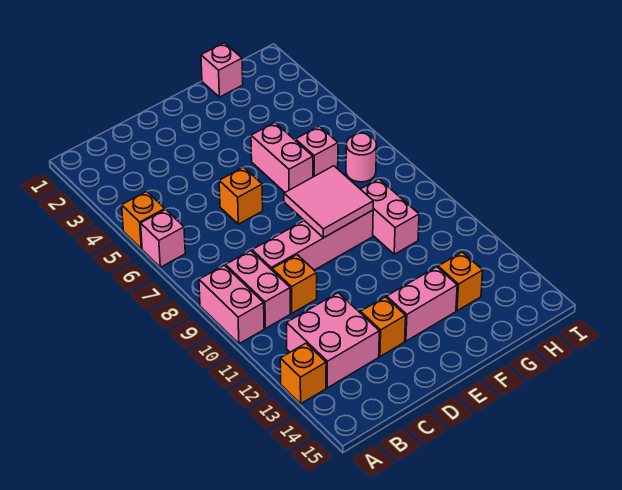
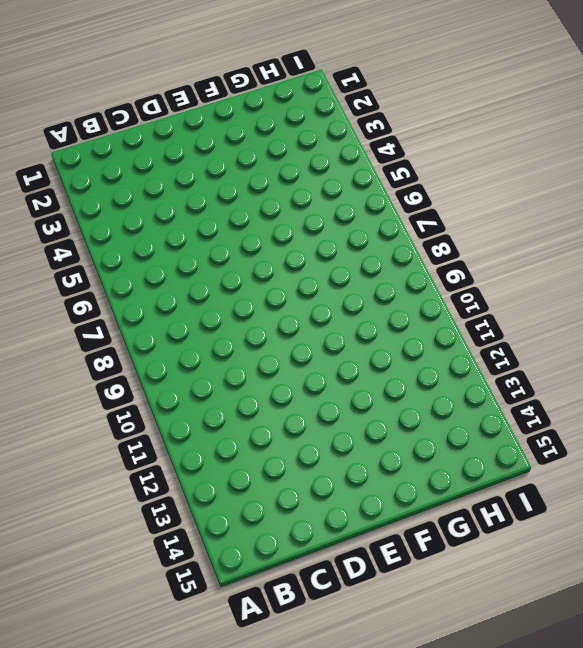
none -> orange brick A5 level 1
none -> pink brick A6 level 1
none -> pink brick A9:A10 level 1

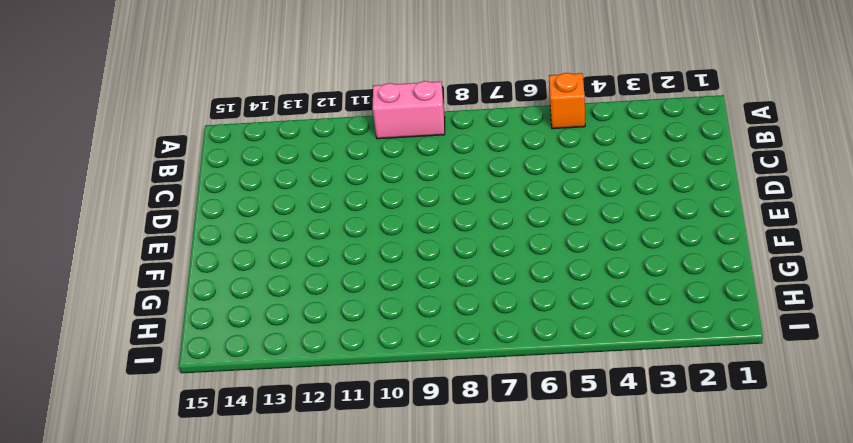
none -> pink brick A6 level 1
none -> orange brick A13 level 1
none -> pink brick B9:B10 level 1

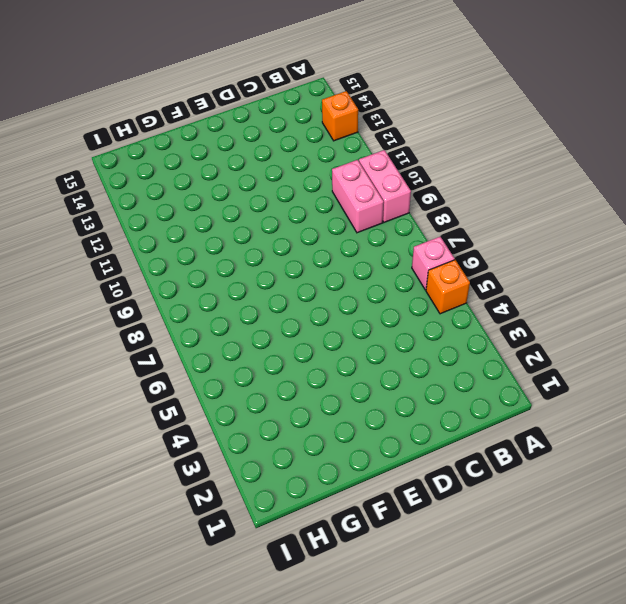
none -> pink brick B12:C13 level 1
none -> pink brick C9:F9 level 1
none -> orange brick C10 level 1

